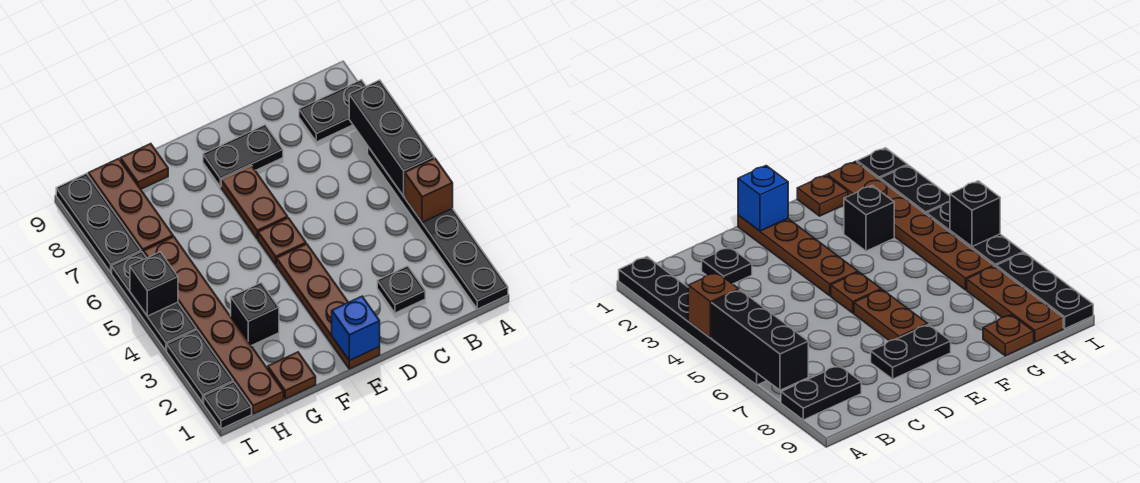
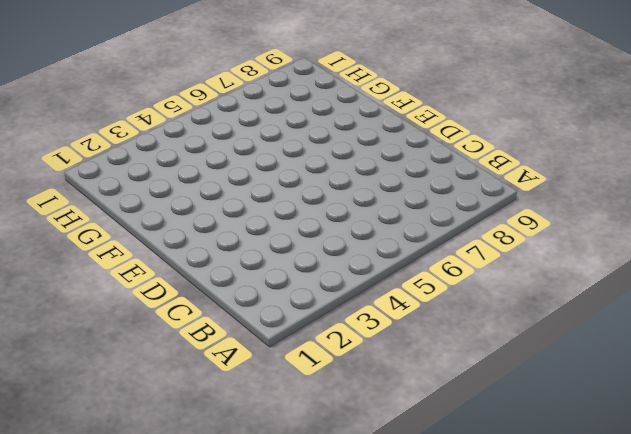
none -> black plate A1:A6 level 1
none -> black plate A8:B8 level 1
none -> black plate C2 level 1

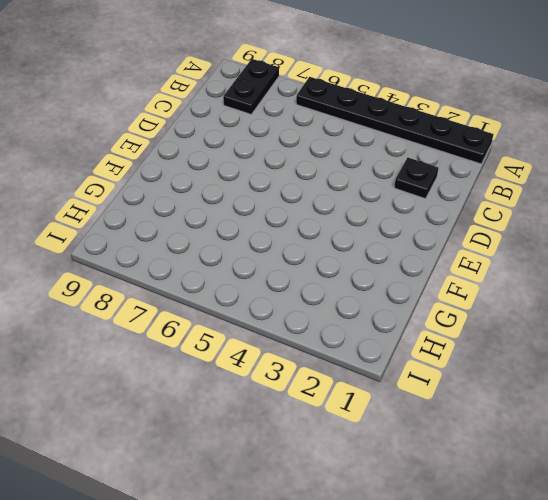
none -> black plate D8:E8 level 1
none -> brown plate E1:E4 level 1
none -> brown plate E5 level 1

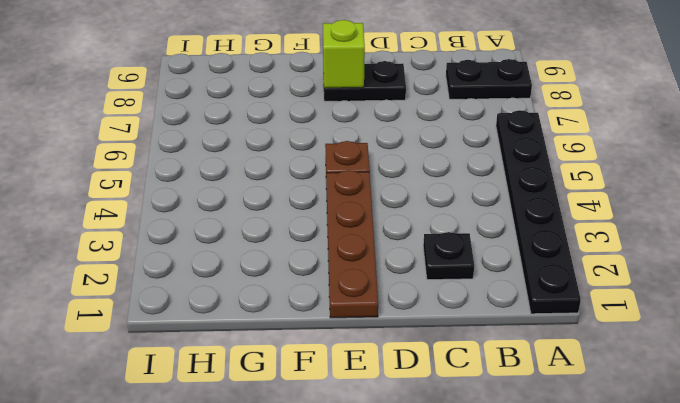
lime brick E8 level 2 -> none
none -> brown plate E6:E7 level 1
none -> brown plate G1 level 1
none -> black brick G3 level 1

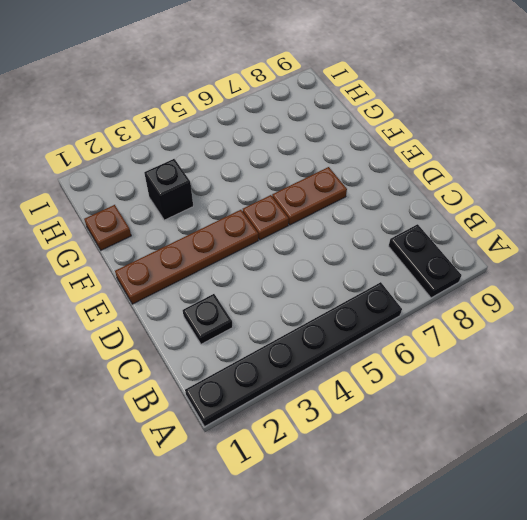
none -> black plate D8:E8 level 1
none -> brown plate G9 level 1
none -> brown plate H1:H6 level 1

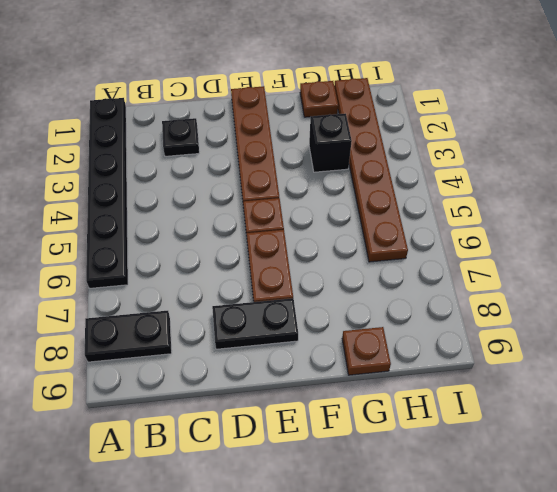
none -> brown plate H7:H9 level 1
none -> black plate I1 level 1
none -> black plate I2:I3 level 1

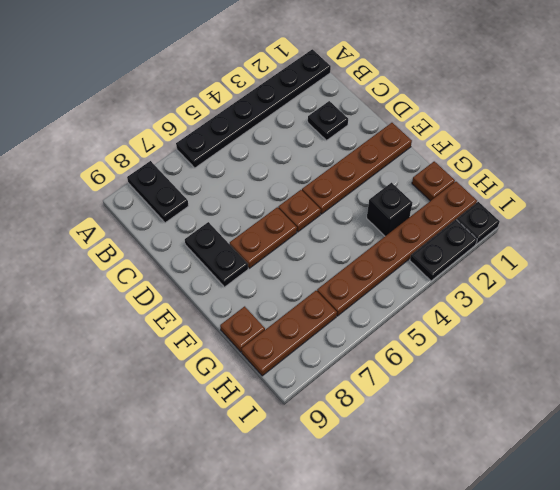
none -> black plate I4:I6 level 1
none -> black plate I7:I9 level 1
none -> brown brick A4 level 2

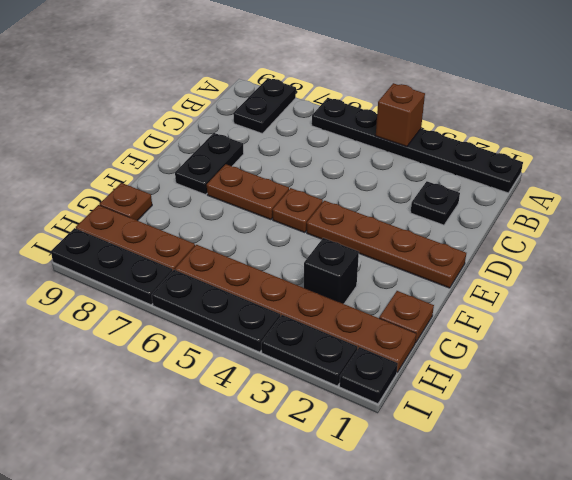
none -> black brick A5:A7 level 2
none -> blue brick E1 level 2
none -> black brick I5 level 2

